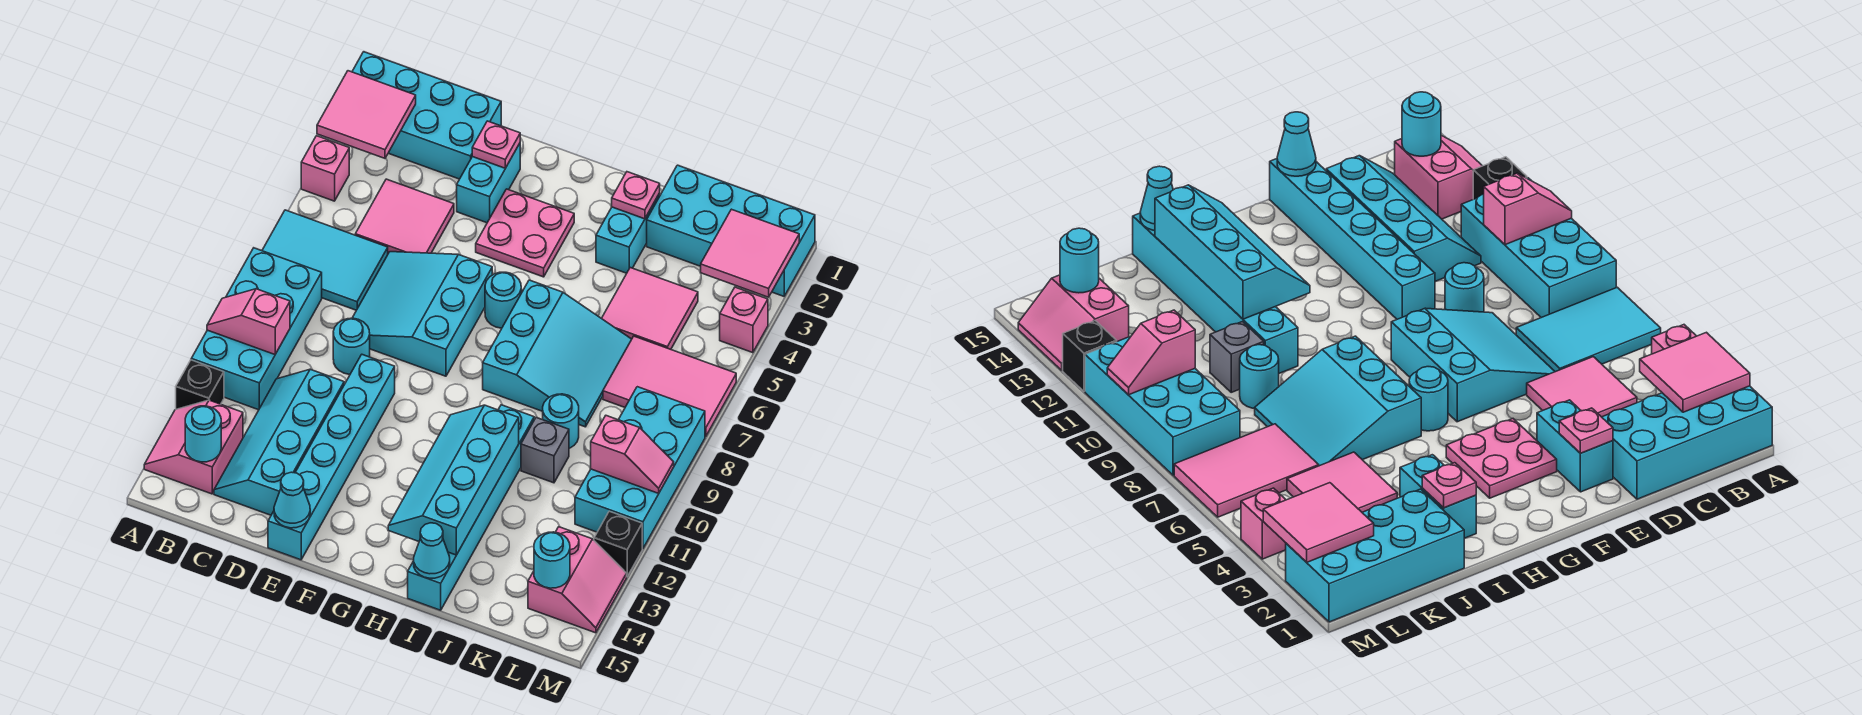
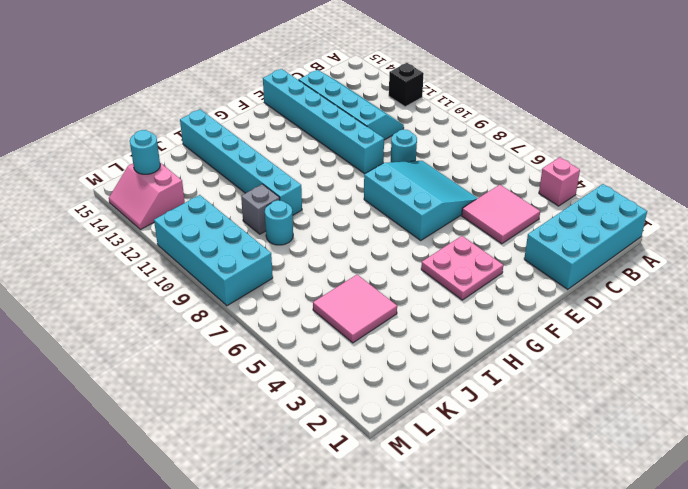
none -> cyan tile A6:C7 level 1
none -> cyan brick A8:B11 level 1
none -> pink slope A13:B14 level 1 top B
none -> cyan brick E2:E3 level 1

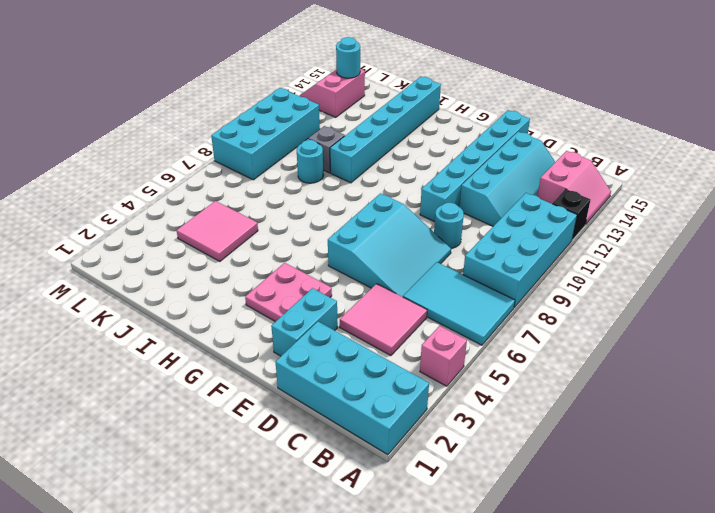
none -> cyan round brick G6 level 1
none -> cyan slope H6:J8 level 1 top H
none -> cyan brick I2:I3 level 1
none -> cyan brick J1:M2 level 1

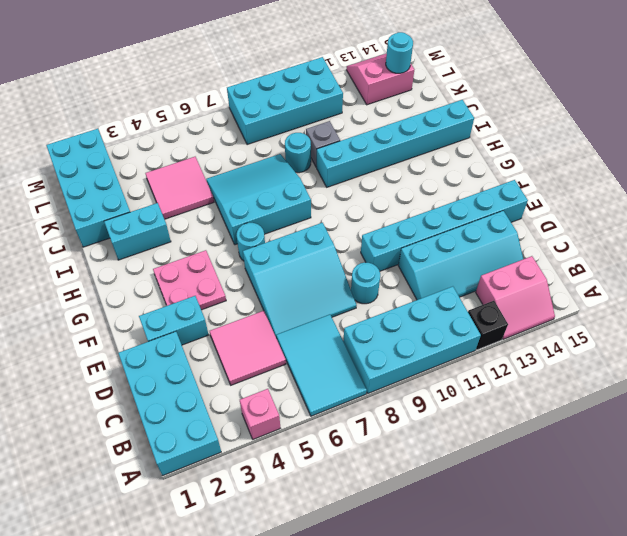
none -> pink tile K6:M7 level 1
none -> pink brick M4 level 1
none -> black brick M12 level 1
none -> pink tile A2:B3 level 2

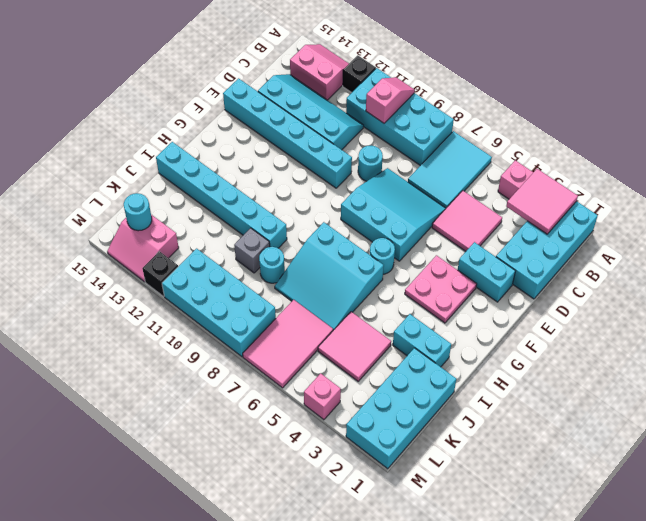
none -> cyan round brick B14 level 2
none -> pink plate E2 level 2
none -> cyan cone E15 level 2
none -> cyan slope H11:I14 level 2 top I

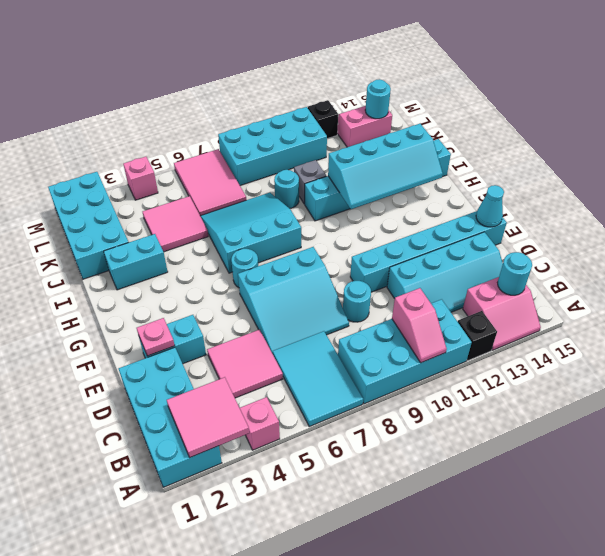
none -> pink plate F3:G4 level 1
none -> pink plate I2 level 2
none -> cyan cone I15 level 2
none -> pink tile L2:M3 level 2

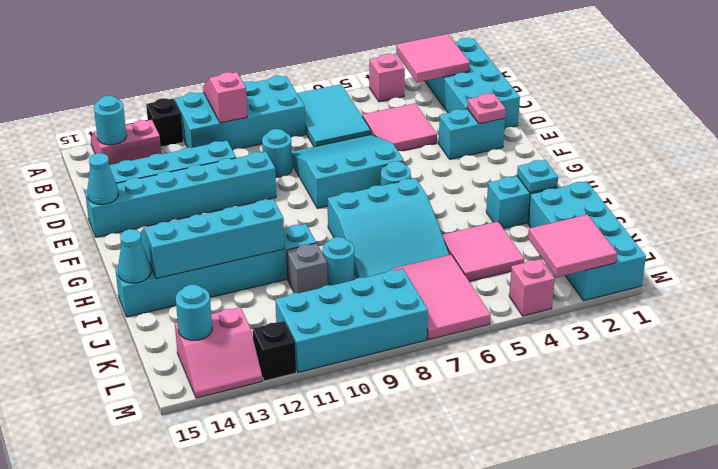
cyan plate I2 level 2 -> pink plate I2 level 2
none -> pink plate F3:G4 level 1
none -> pink slope L10:M10 level 2 top L

